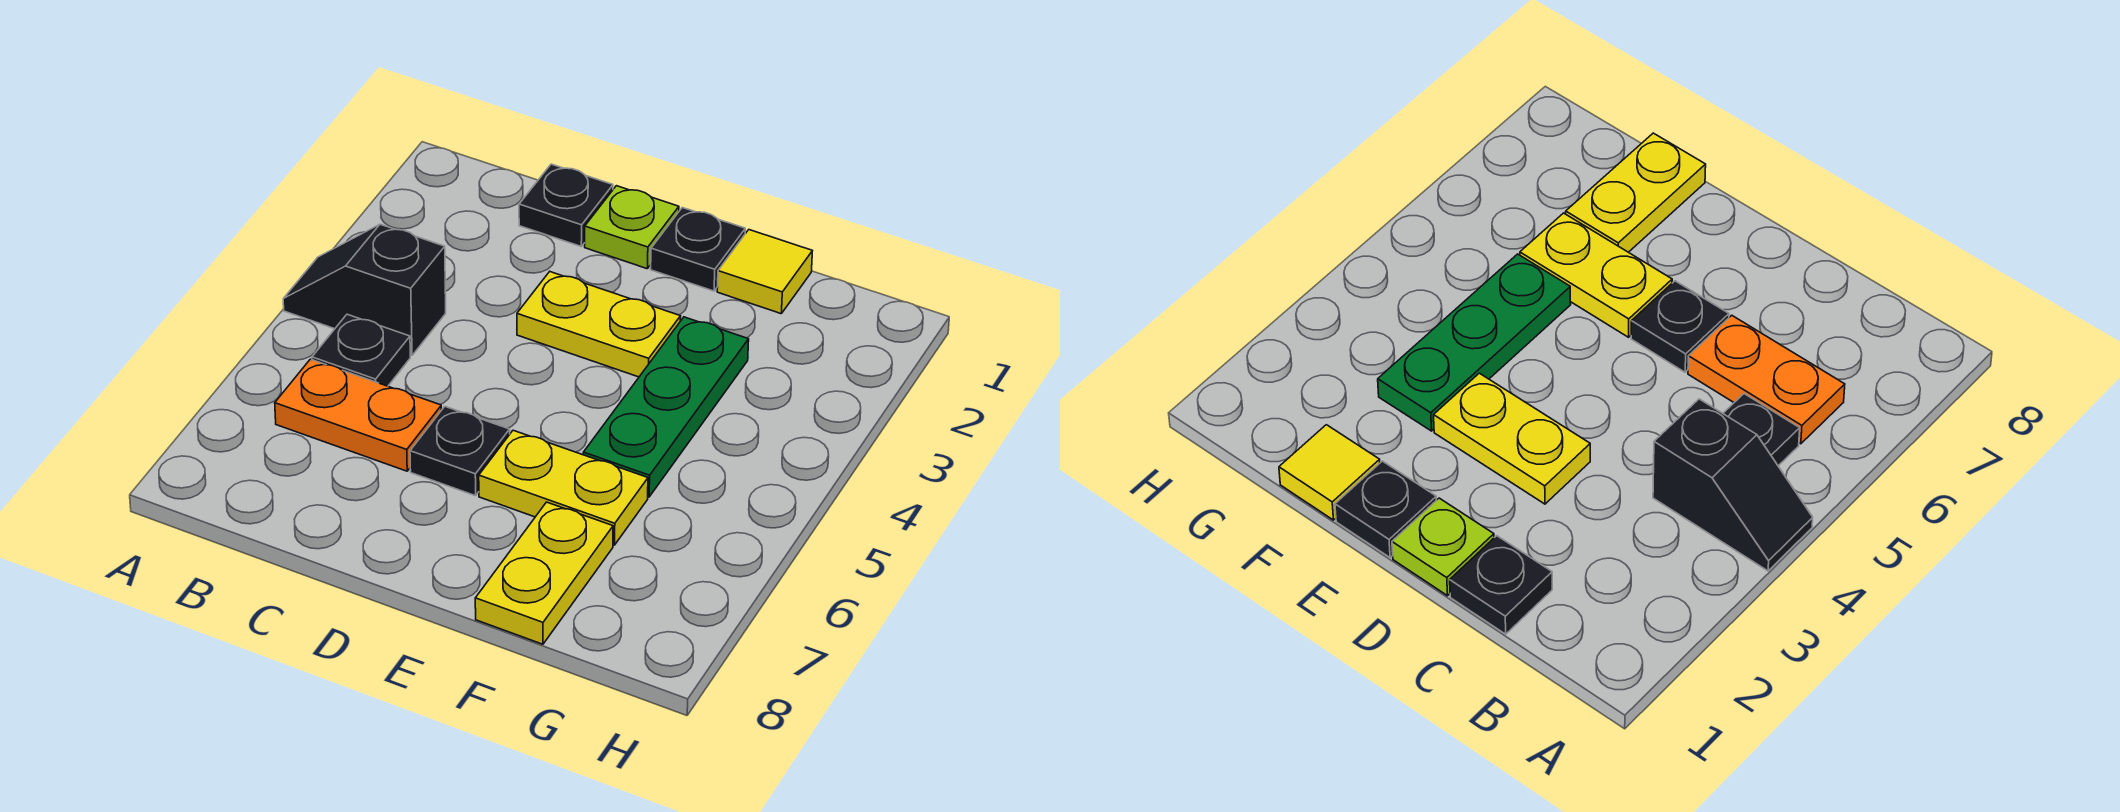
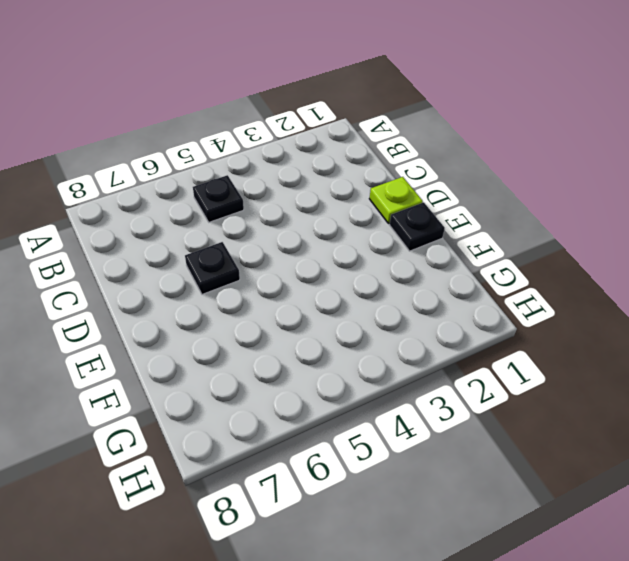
none -> black slope A4:B4 level 1 top B
none -> orange plate B6:C6 level 1
none -> black plate C1 level 1

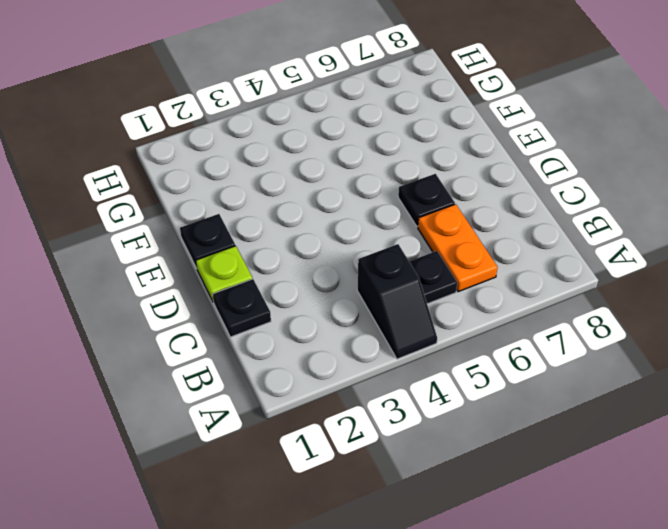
none -> yellow plate D3:E3 level 1
none -> yellow plate E6:F6 level 1
none -> yellow tile F1 level 1

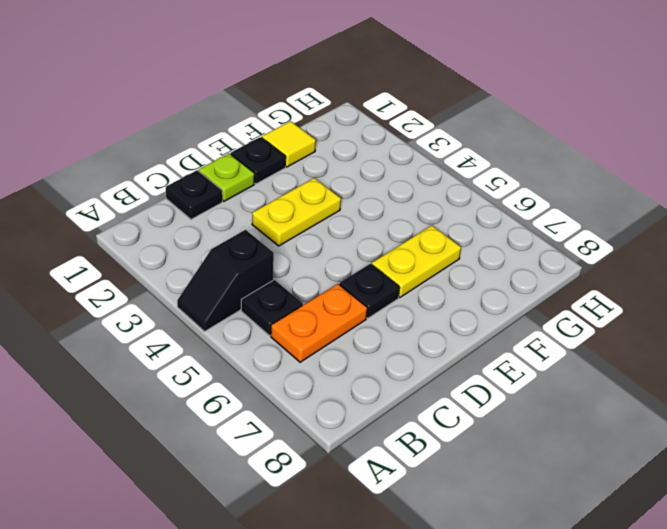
none -> green plate F3:F5 level 1
none -> yellow plate F7:F8 level 1

